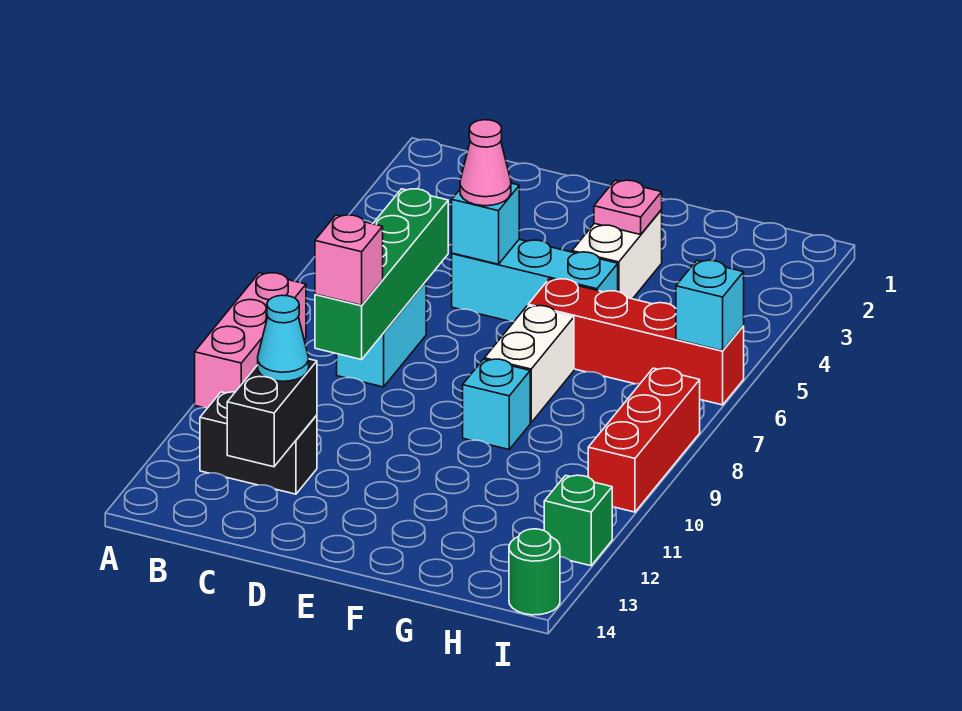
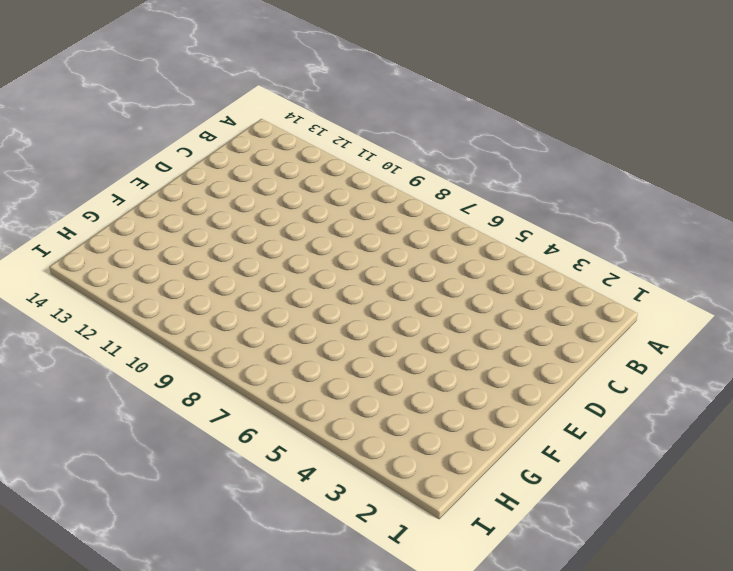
none -> pink brick A8:A10 level 1
none -> black brick B12:C12 level 1
none -> cyan brick C7:C8 level 1

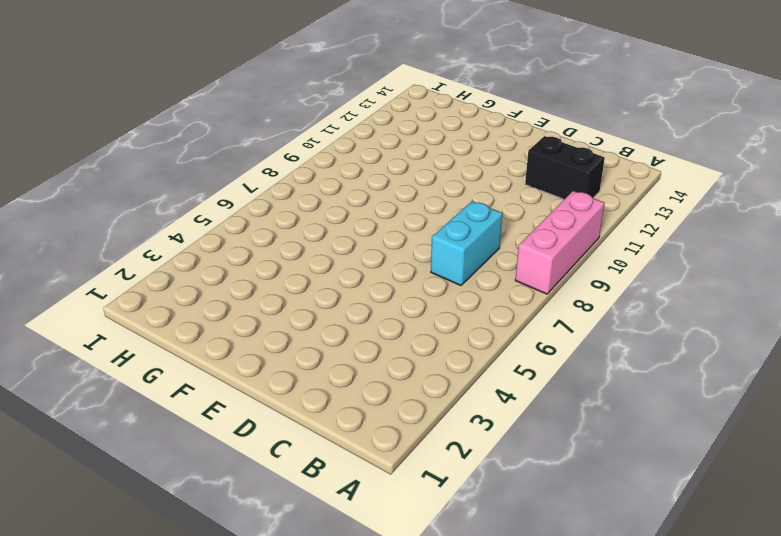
none -> cyan brick D5:F5 level 1
none -> white brick F3:F4 level 1
none -> red brick F6:I6 level 1

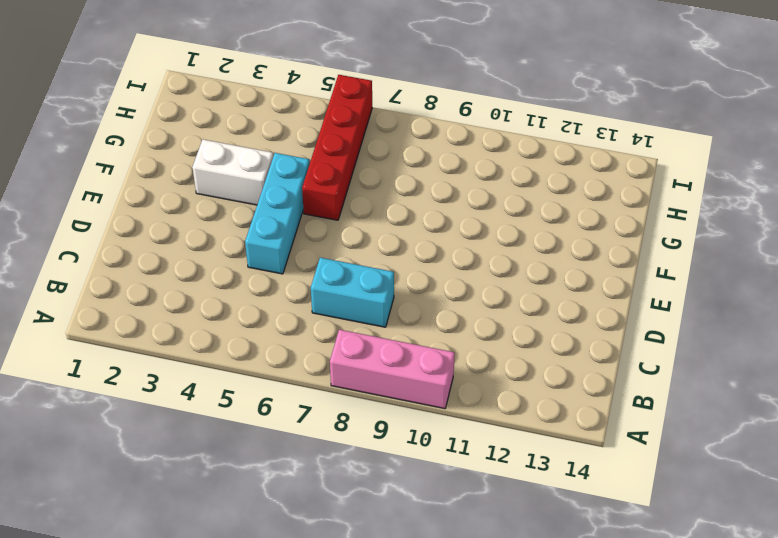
none -> black brick B12:C12 level 1
none -> white brick F7:F8 level 1
none -> cyan brick F9 level 1

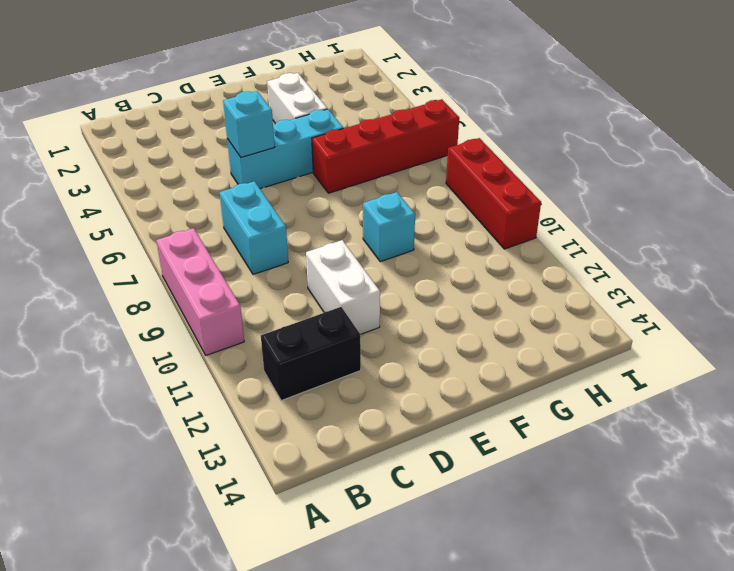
white brick D10:D11 level 1 -> white brick F7:F8 level 1
none -> green brick I12 level 1
none -> green round brick I14 level 1
none -> green brick C6:C9 level 2

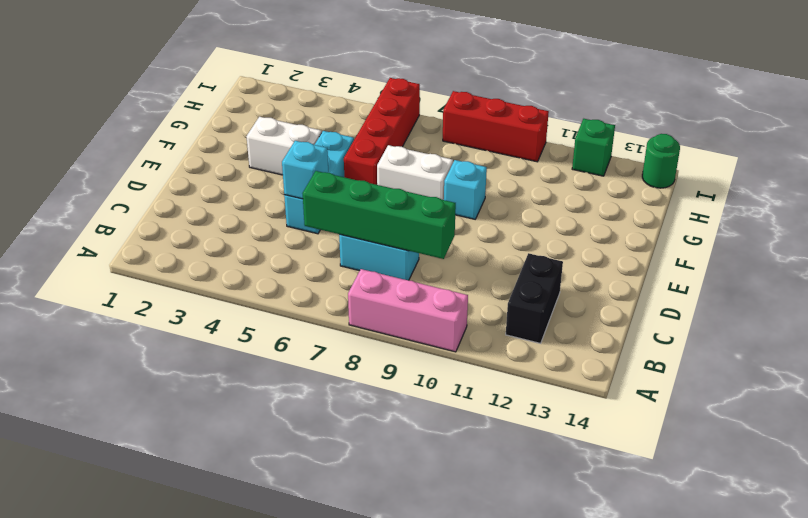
none -> black brick C12:C13 level 2
none -> pink plate F3 level 2
none -> cyan brick I6 level 2

